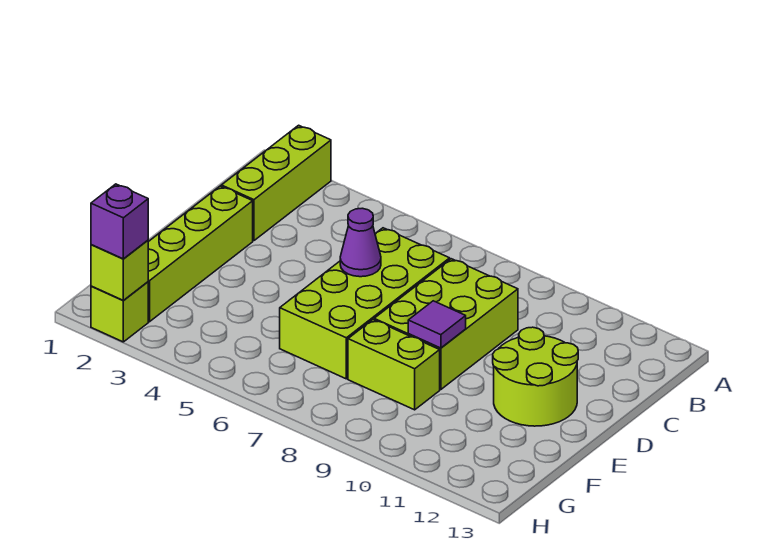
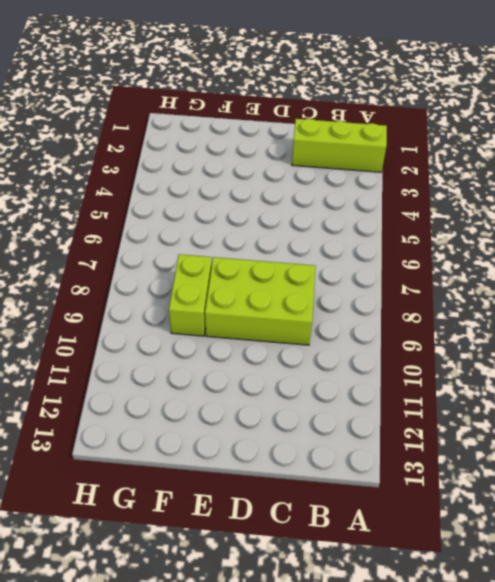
none -> lime brick C6:F7 level 1
none -> lime brick D2:G2 level 1

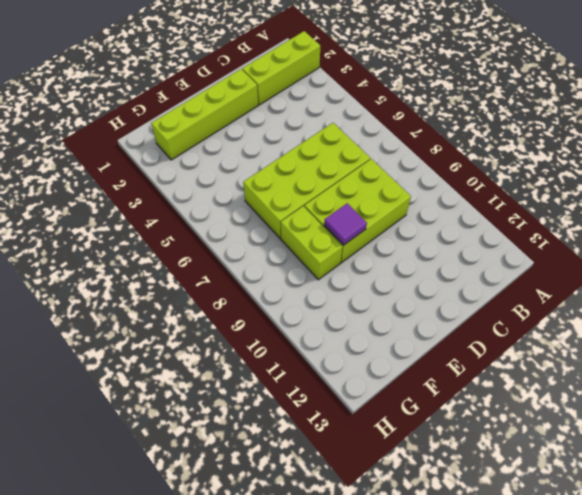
none -> lime round brick D11:E12 level 1
none -> lime brick H2 level 1

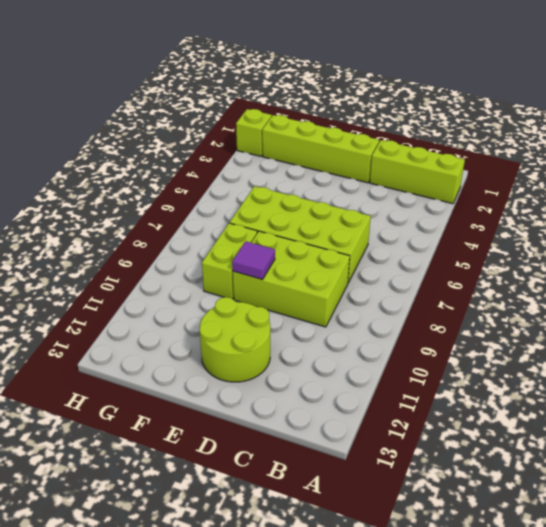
none -> purple cone D6 level 2
none -> lime brick H2 level 2

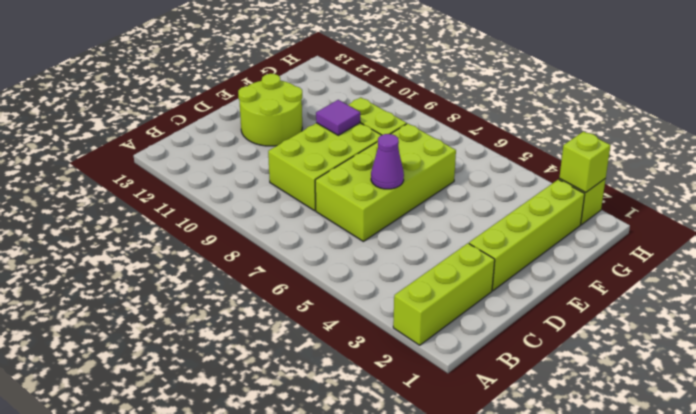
none -> purple brick H2 level 3

